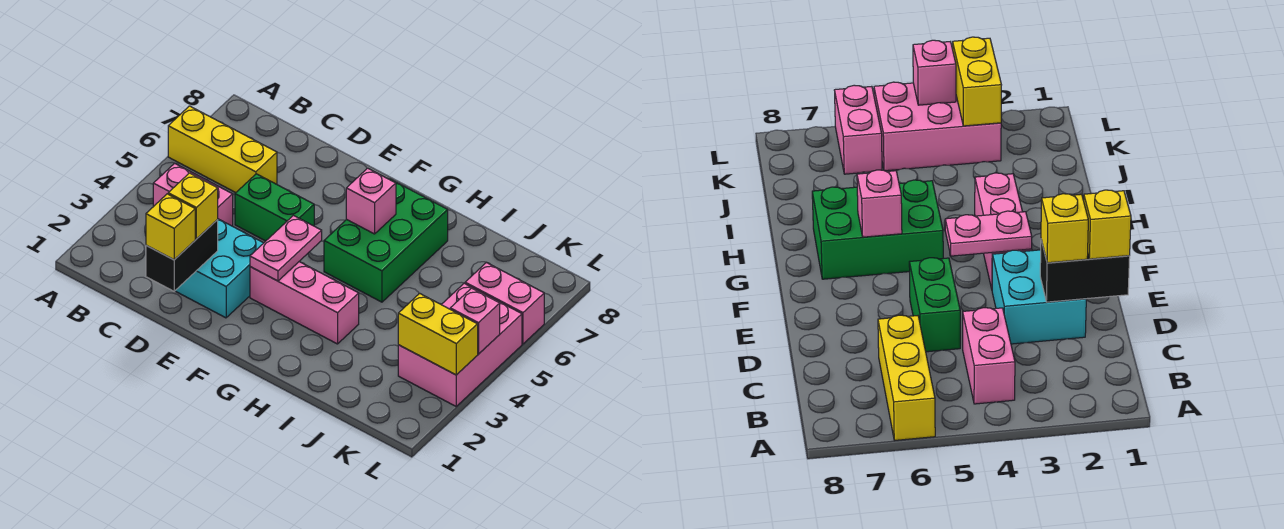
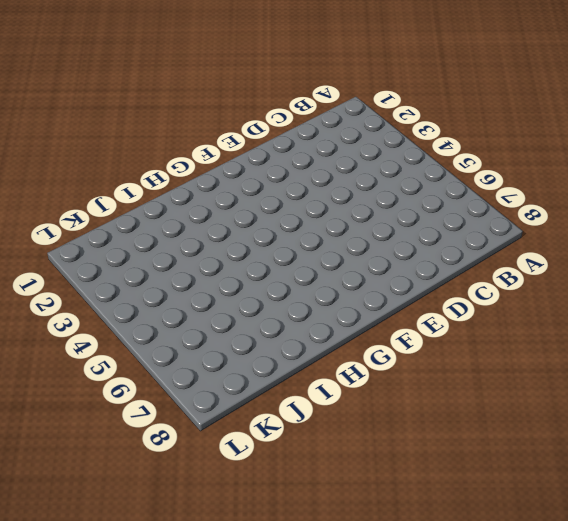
none -> yellow brick A6:C6 level 1
none -> pink brick B4:C4 level 1
none -> cyan brick D2:E3 level 1

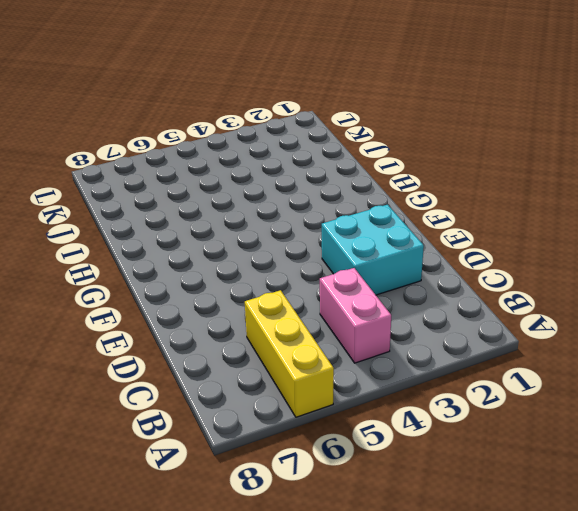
none -> green brick D5:E5 level 1
none -> pink brick F3:H3 level 1
none -> green brick G5:H7 level 1

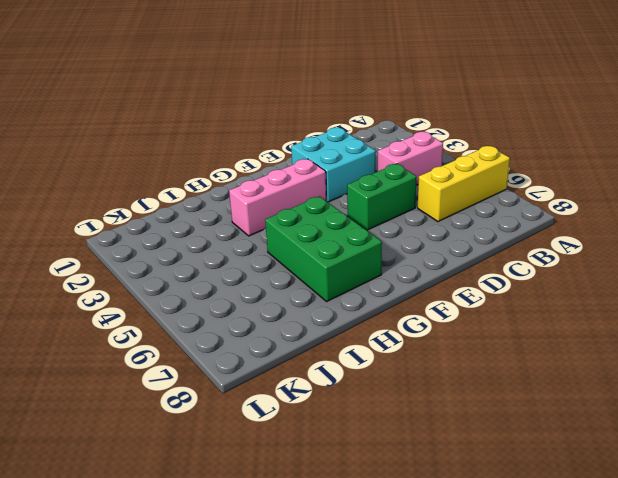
none -> pink brick K3:L5 level 1
none -> pink brick K6:L6 level 1
none -> black brick D1:D2 level 2

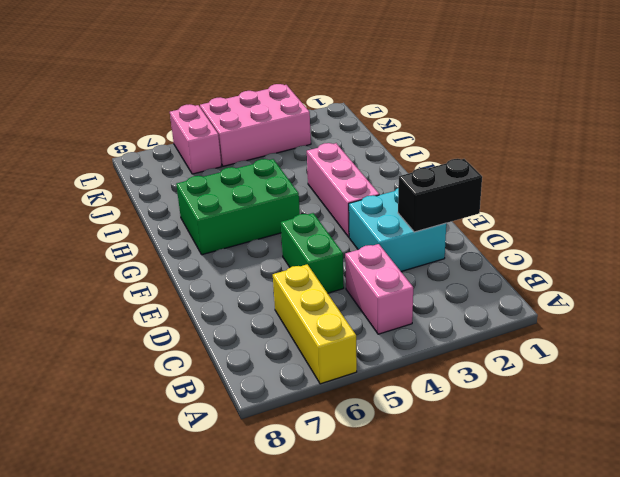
none -> pink plate F3:F4 level 2
none -> pink brick G6 level 2
none -> yellow brick K3:L3 level 2

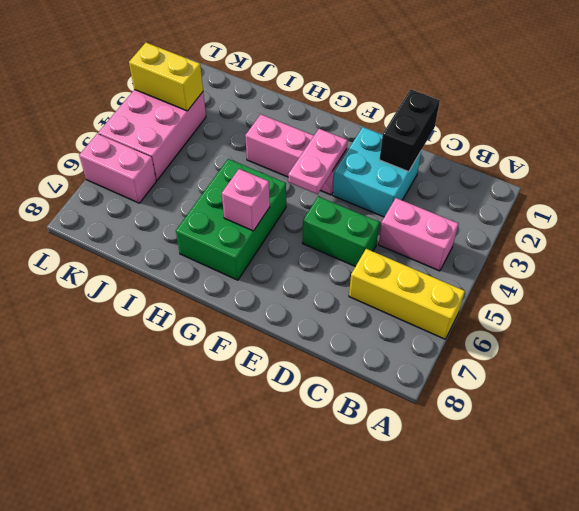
none -> pink brick L4 level 2
none -> yellow brick D1 level 3
none -> yellow brick D2 level 3

